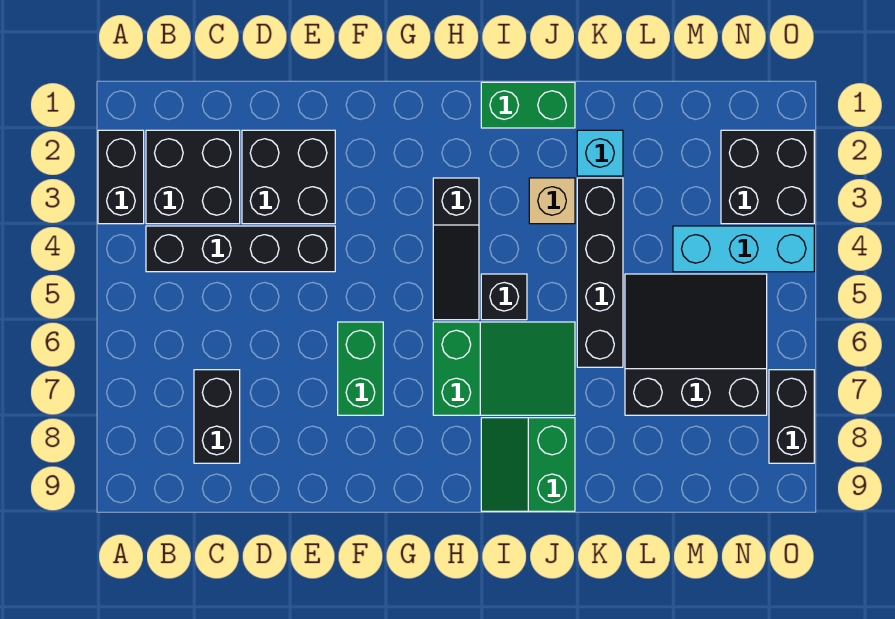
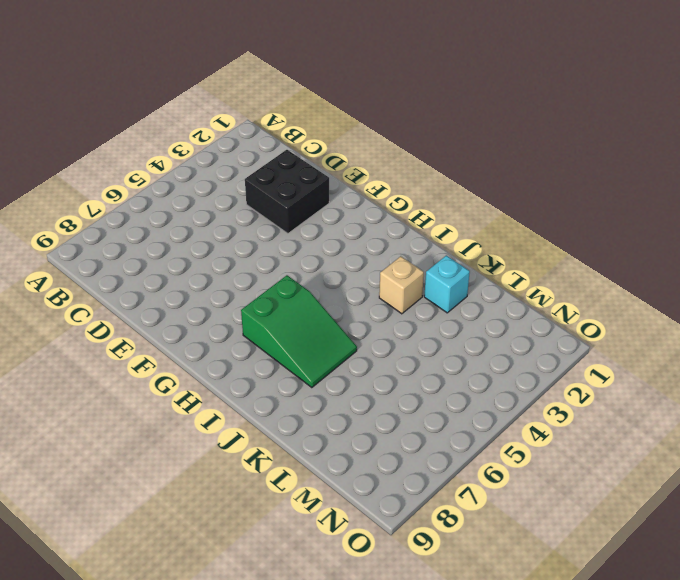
none -> black brick A2:A3 level 1
none -> black brick B2:C3 level 1
none -> black brick B4:E4 level 1

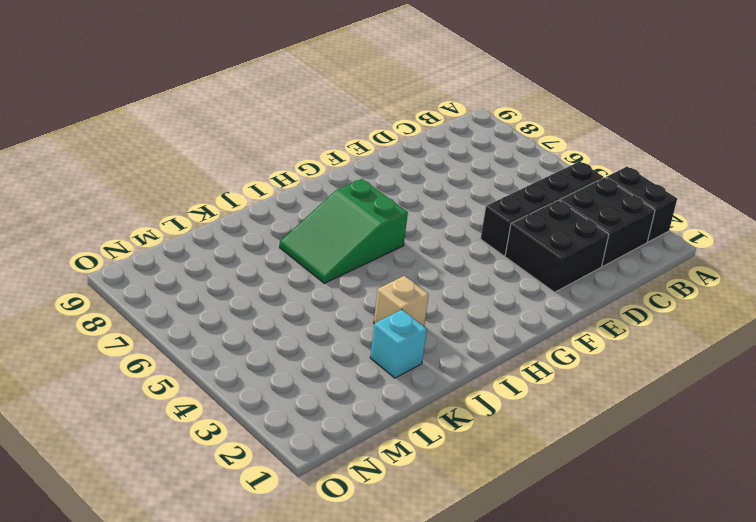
none -> black brick C7:C8 level 1
none -> green brick F6:F7 level 1
none -> black slope H3:H5 level 1 top 3

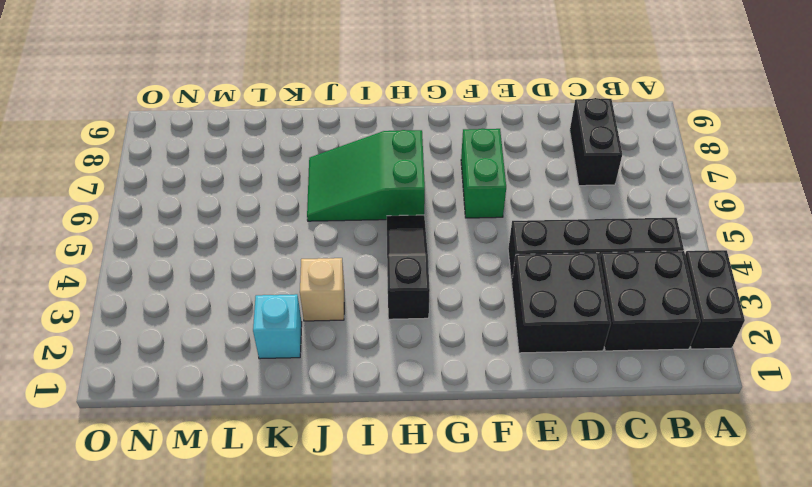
none -> green brick I1:J1 level 1
none -> black brick I5 level 1
none -> green slope I8:J9 level 1 top J

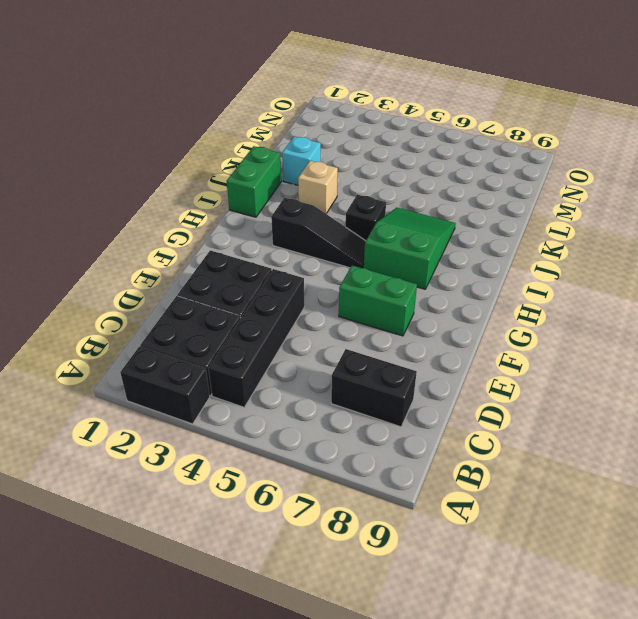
none -> green slope I8:J9 level 1 top J
none -> black brick K3:K6 level 1
none -> black slope L5:N7 level 1 top 7

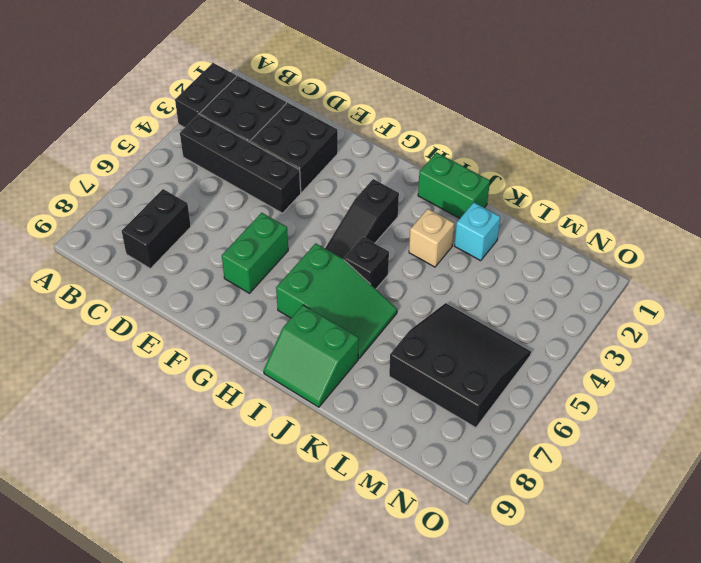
green slope I8:J9 level 1 top 8 -> green slope I8:J9 level 1 top J
none -> black brick K3:K6 level 1
none -> cyan brick M4:O4 level 1
none -> black brick N2:O3 level 1

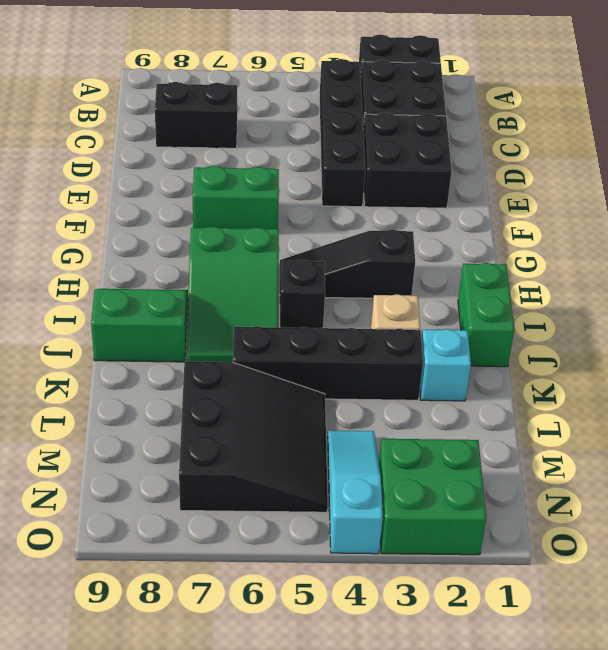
cyan slope M4:O4 level 1 top O -> cyan brick M4:O4 level 1
green brick N2:O3 level 1 -> black brick N2:O3 level 1
none -> black brick O7:O8 level 1

